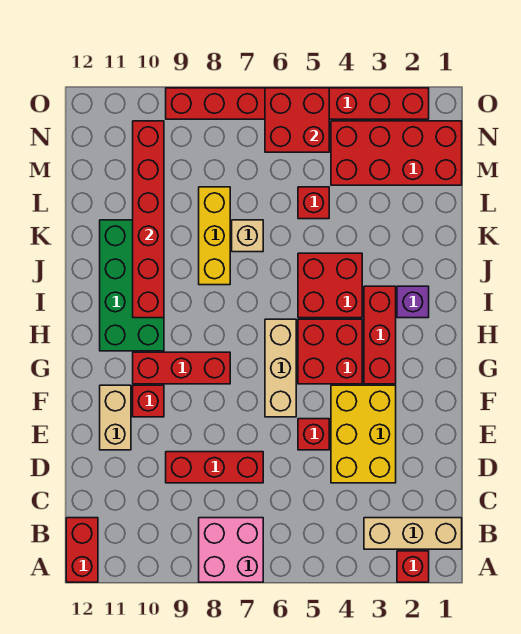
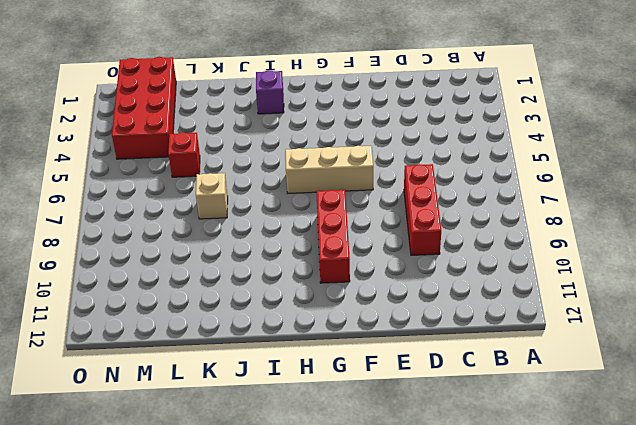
none -> red brick A2 level 1
none -> pink brick A7:B8 level 1
none -> red brick A12:B12 level 1

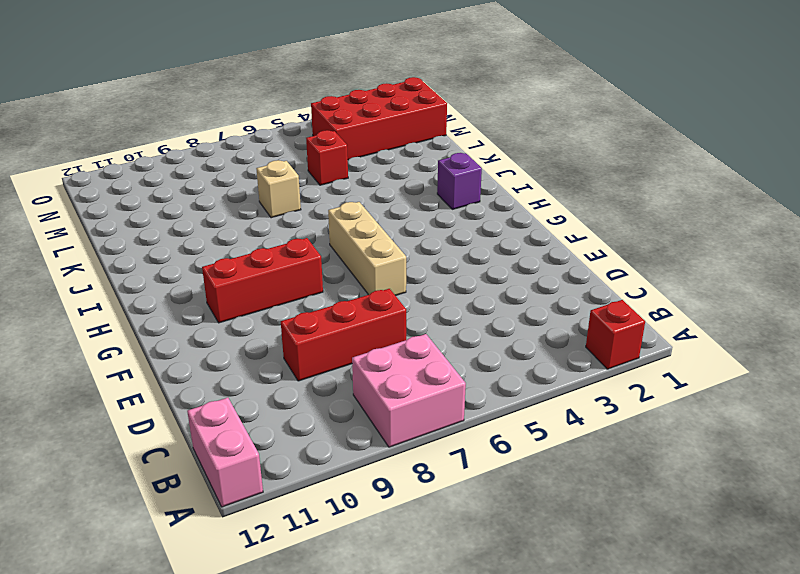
pink brick A12:B12 level 1 -> red brick A12:B12 level 1
none -> tan brick B1:B3 level 1
none -> yellow brick D3:F4 level 1
none -> red brick E5 level 1

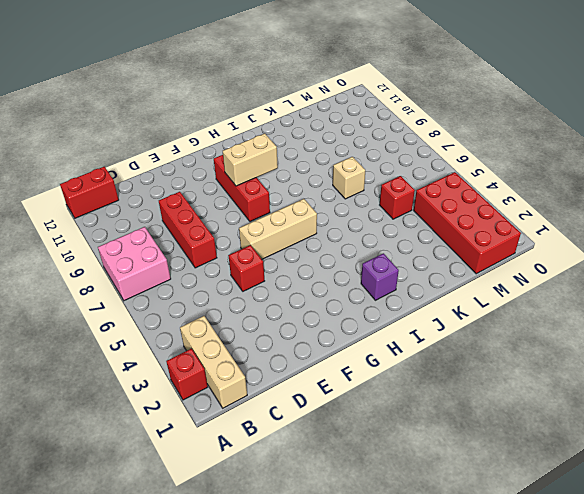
tan brick G9:H9 level 2 -> tan brick E11:F11 level 1
none -> yellow brick D3:F4 level 1
none -> red brick F10 level 1
none -> red brick G3:I3 level 1

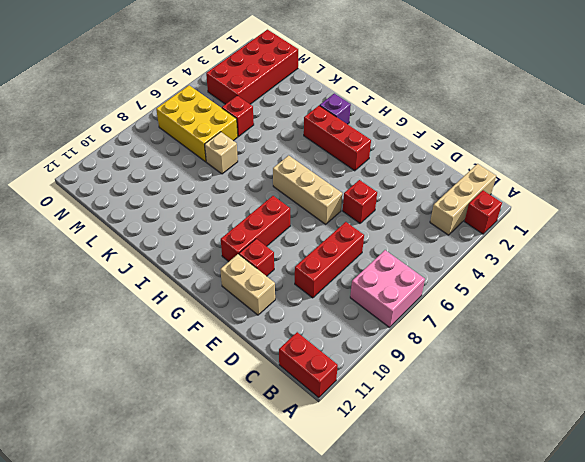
yellow brick L6:N7 level 1 -> yellow brick D3:F4 level 1
none -> red brick G4:H5 level 1
none -> green brick H10:K11 level 1
none -> red brick I4:J5 level 1

